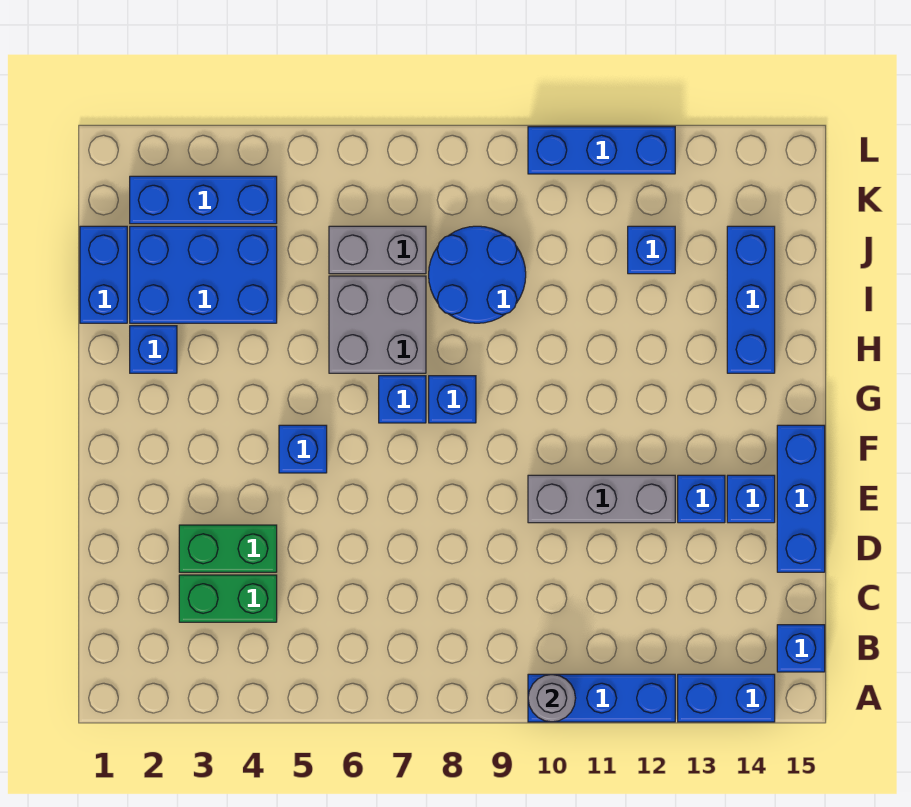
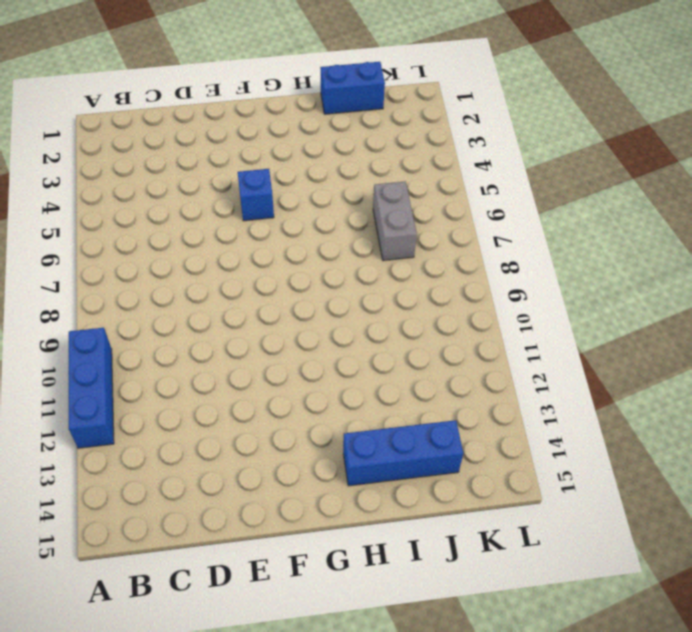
none -> blue brick A13:A14 level 1
none -> blue brick B15 level 1
none -> green brick C3:C4 level 1

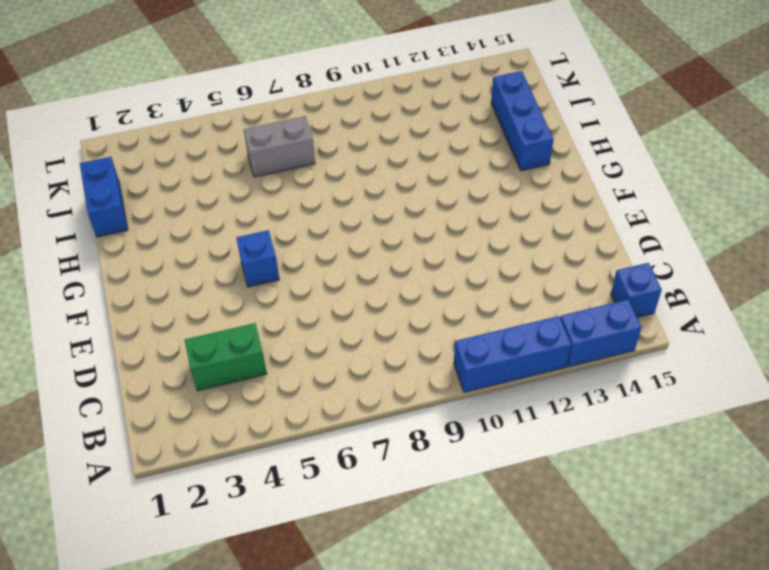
none -> green brick D3:D4 level 1
none -> blue brick D15:F15 level 1
none -> grey brick E10:E12 level 1

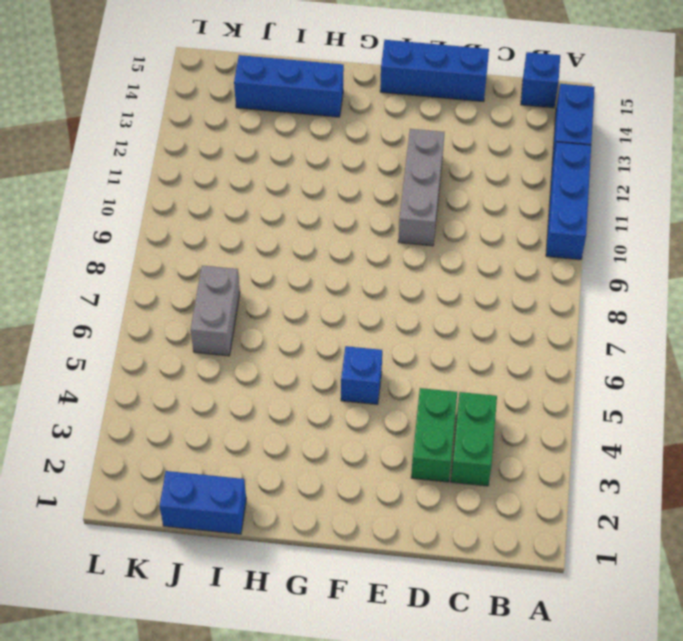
none -> blue brick E13 level 1
none -> blue brick E14 level 1
none -> blue brick G7 level 1

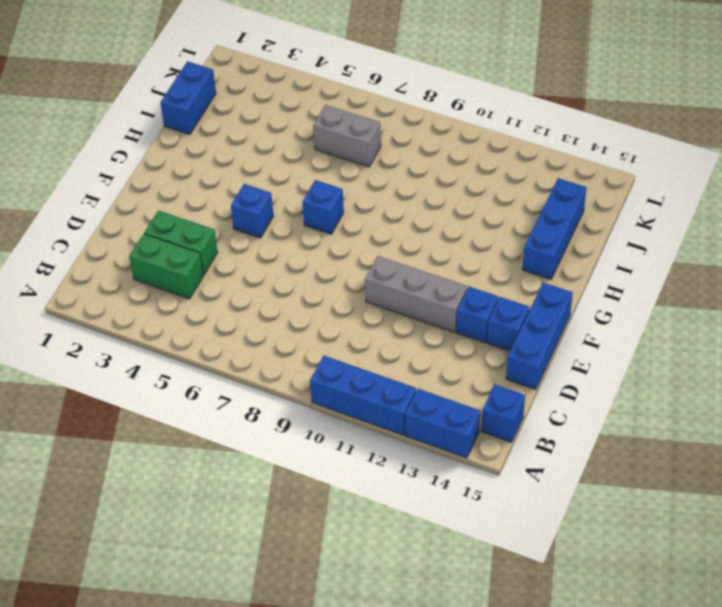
none -> blue brick G8 level 1
none -> blue brick H2 level 1
none -> grey brick H6:I7 level 1

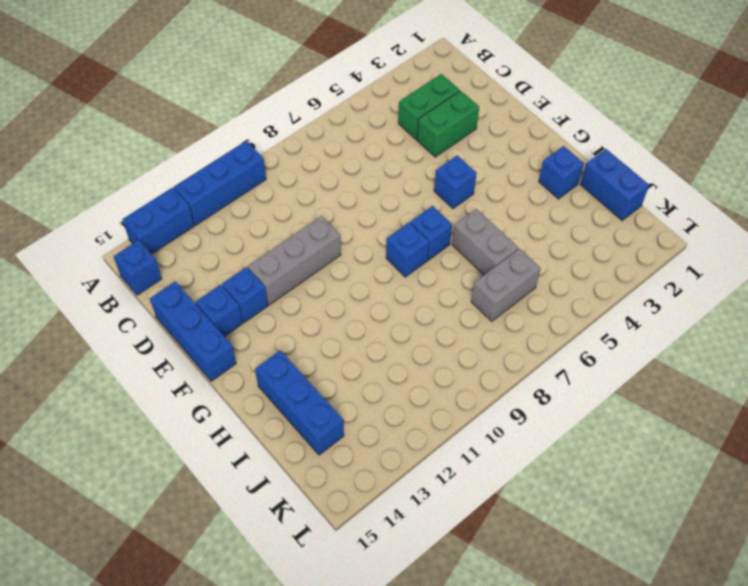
grey brick H6:I6 level 1 -> grey brick H6:I7 level 1
none -> blue brick I2:J4 level 1
none -> blue round brick I8:J9 level 1
none -> blue brick J12 level 1

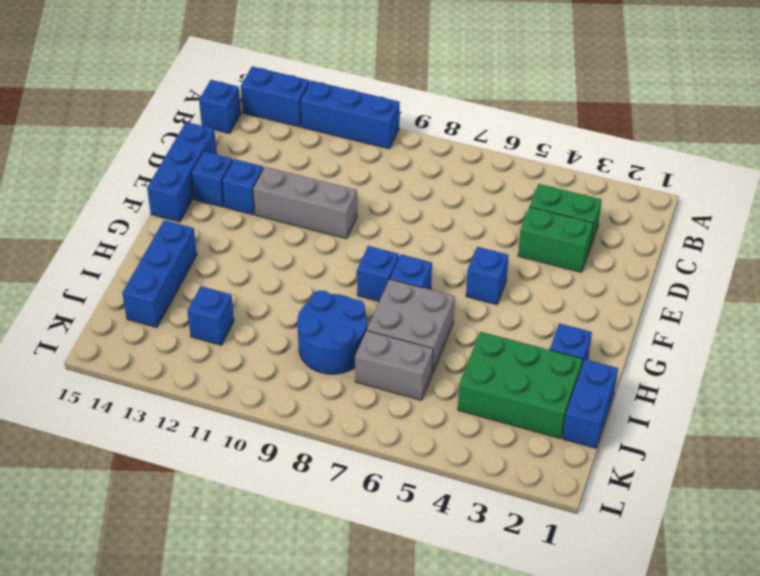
green brick I2:J4 level 1 -> blue brick I2:J4 level 1
none -> blue brick K2:K4 level 1
none -> blue brick L10:L12 level 1
none -> grey round brick A10 level 2

